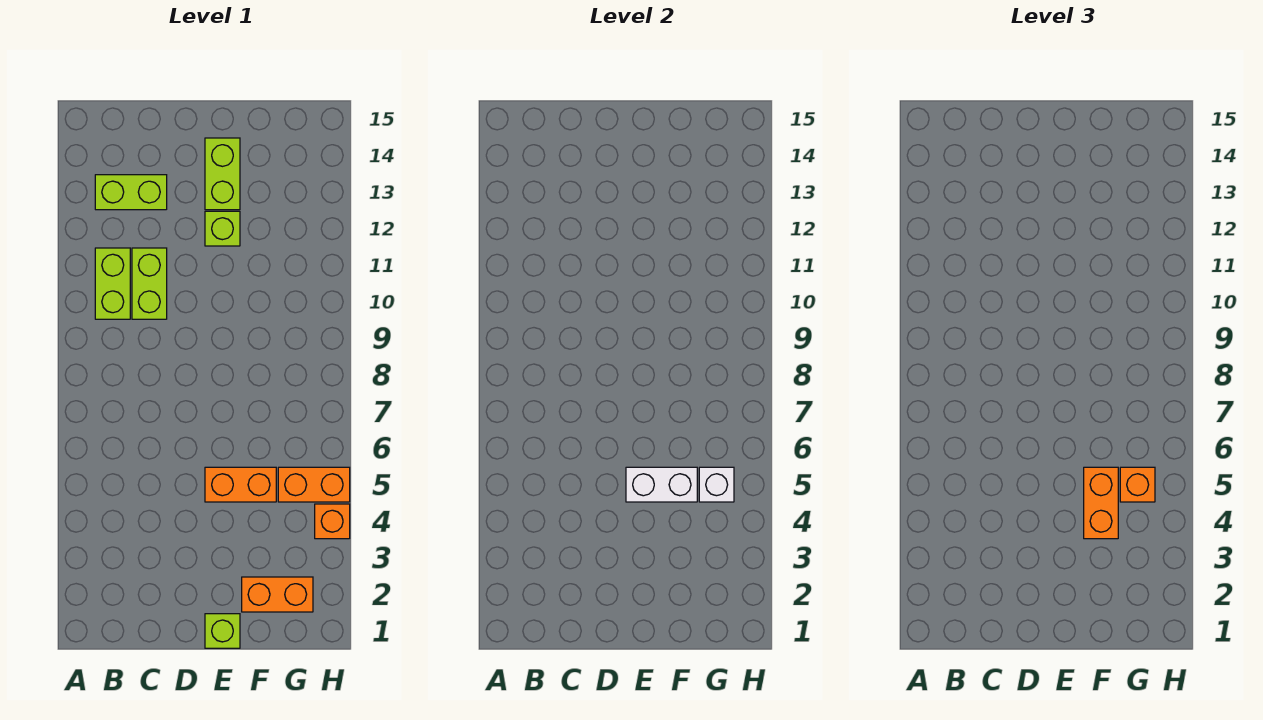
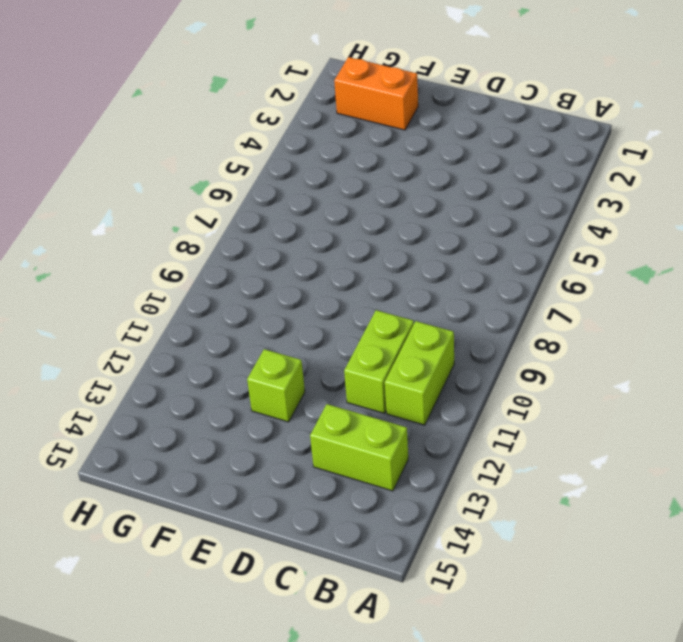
none -> lime brick E1 level 1
none -> orange brick E5:F5 level 1
none -> lime brick E13:E14 level 1

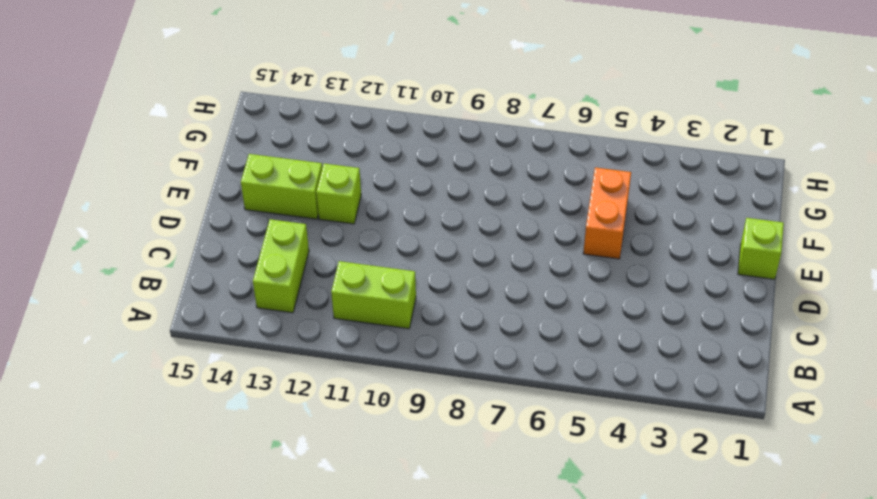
none -> lime brick C10:C11 level 1
none -> orange brick F2:G2 level 1
none -> orange brick G5:H5 level 1

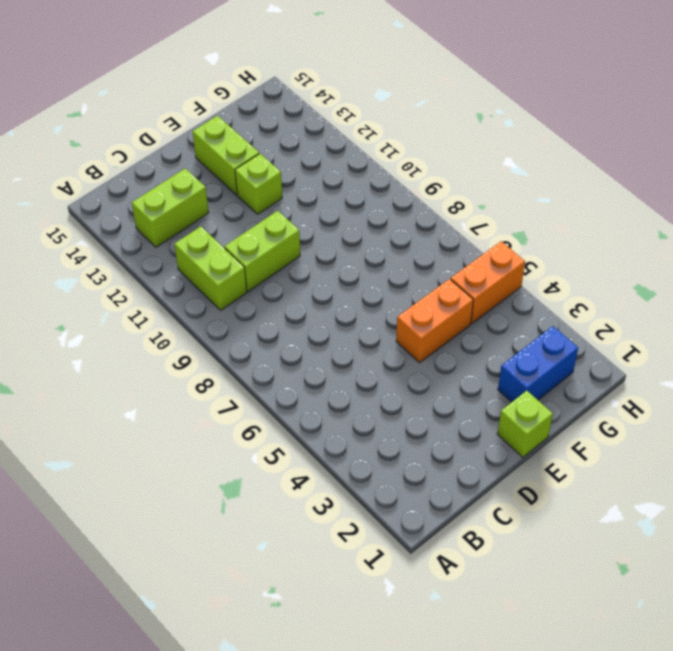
lime brick C10:D10 level 1 -> lime brick C10:C11 level 1
blue brick F2:G2 level 1 -> orange brick F2:G2 level 1
none -> orange brick H4 level 1
none -> white brick E5:F5 level 2
none -> white brick G5 level 2

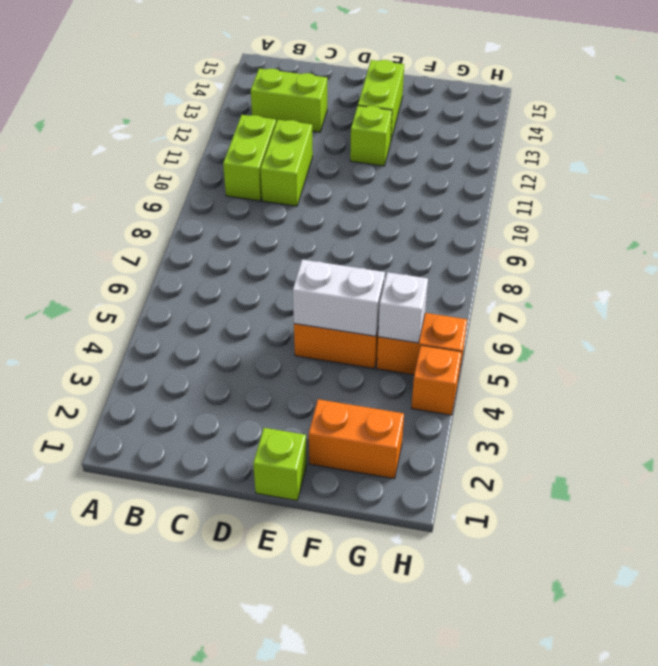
none -> orange brick F4:F5 level 3
none -> orange brick G5 level 3

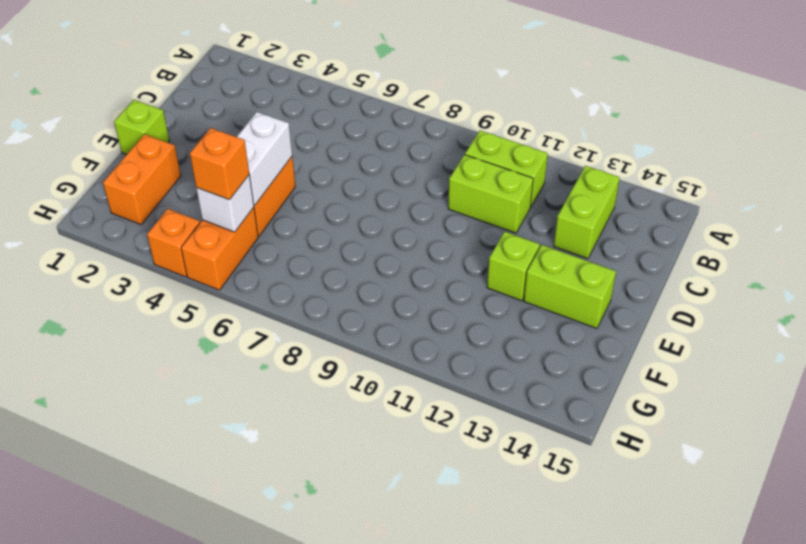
none -> orange brick F4:F5 level 3

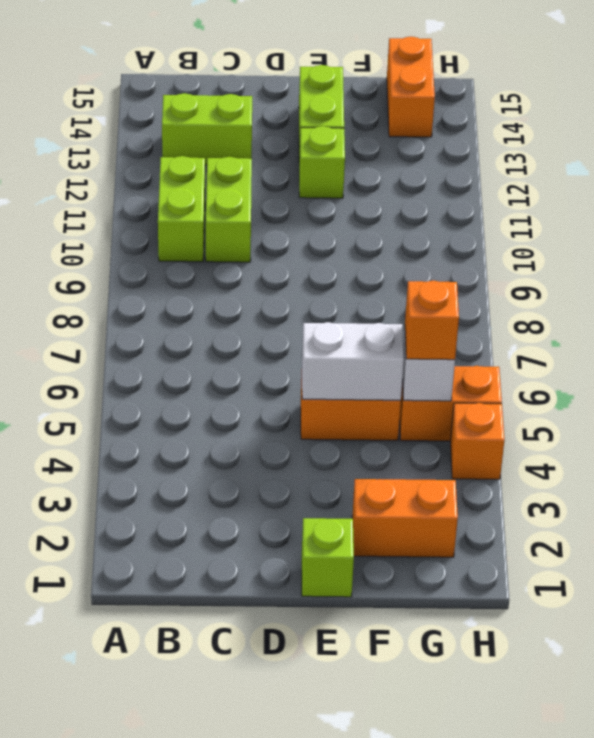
orange brick G14:G15 level 1 -> orange brick F4:F5 level 3

